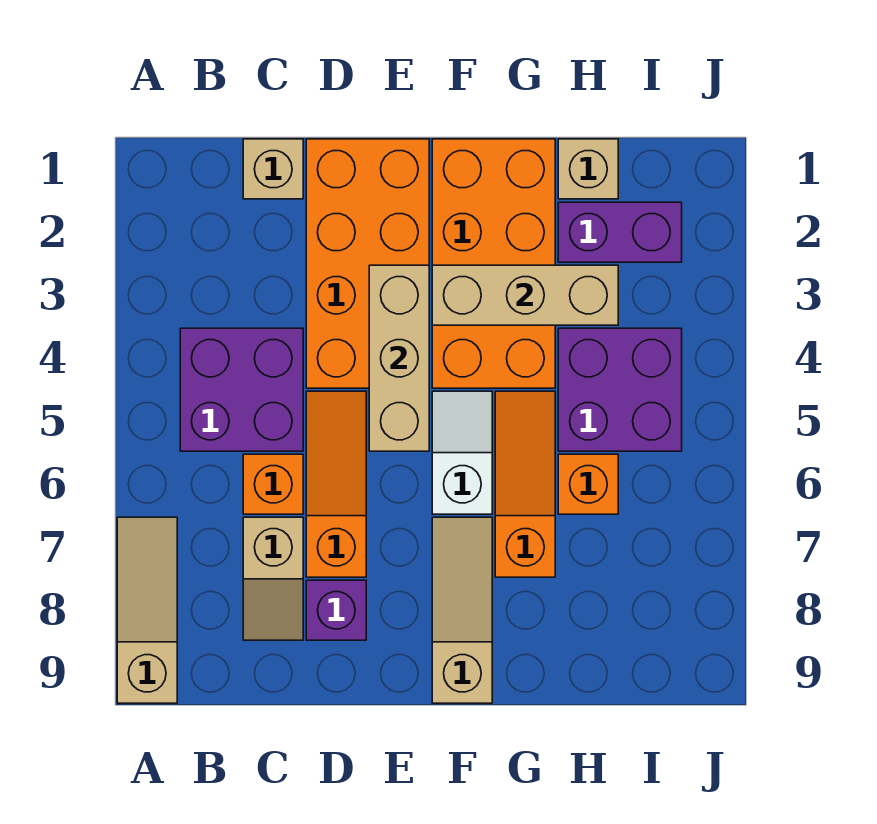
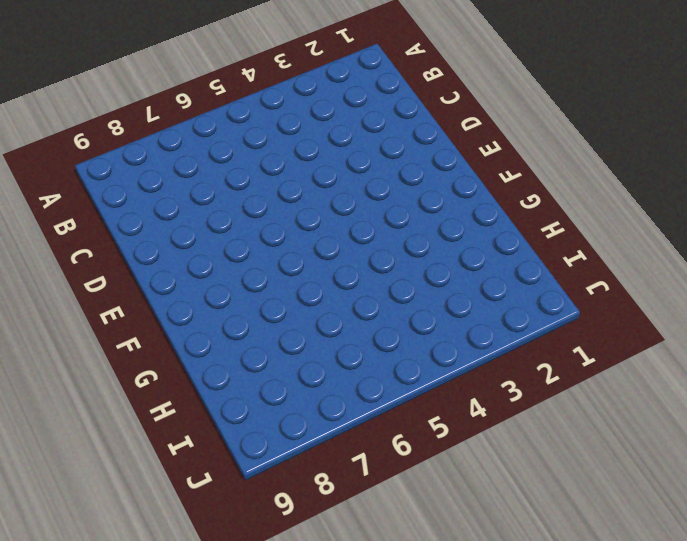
none -> tan slope A7:A9 level 1 top 9
none -> purple brick B4:C5 level 1
none -> tan brick C1 level 1

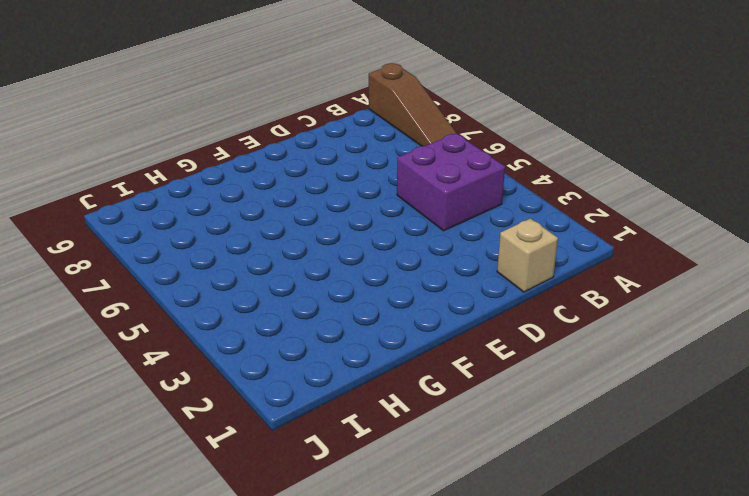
brown slope A7:A9 level 1 top 9 -> tan slope A7:A9 level 1 top 9
none -> orange brick C6 level 1
none -> tan slope C7:C8 level 1 top 7
none -> orange brick D1:E4 level 1

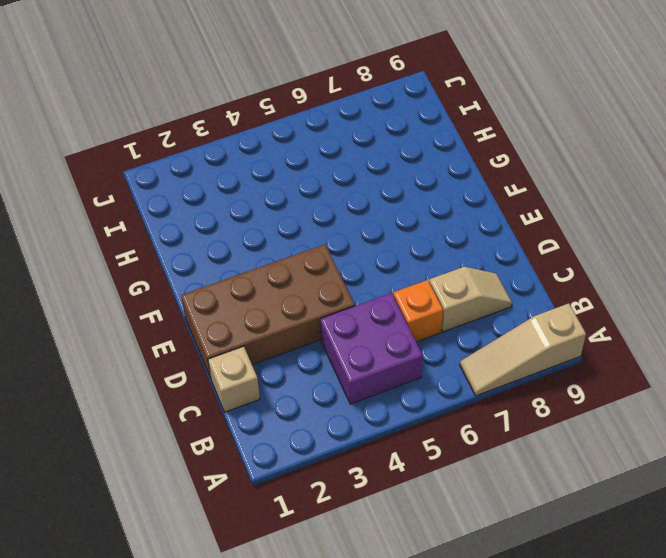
brown brick D1:E4 level 1 -> orange brick D1:E4 level 1
none -> orange slope D5:D7 level 1 top 7
none -> purple brick D8 level 1
none -> orange brick F1:G4 level 1

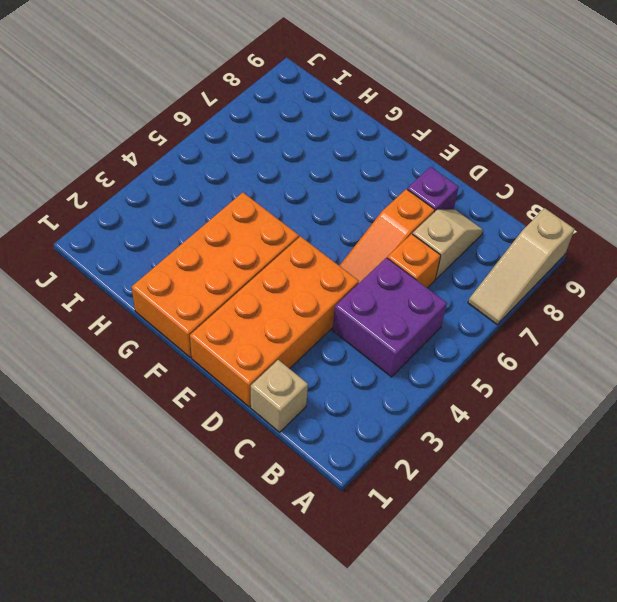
none -> white slope F5:F6 level 1 top 6
none -> tan slope F7:F9 level 1 top 9
none -> orange slope G5:G7 level 1 top 7

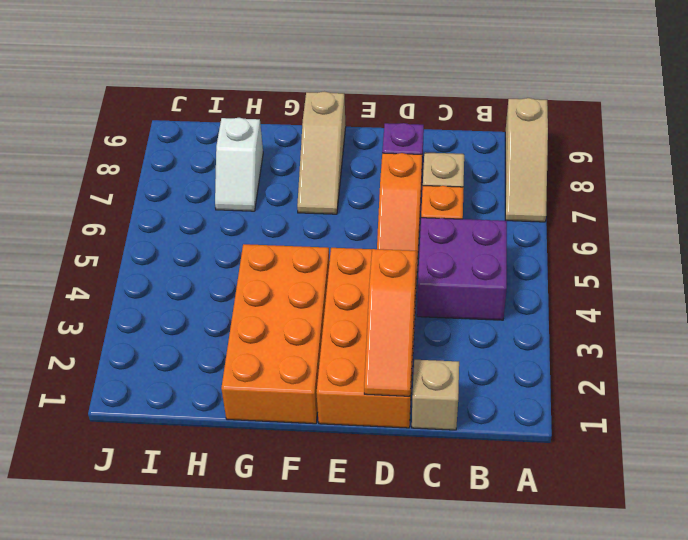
orange slope D1:D3 level 2 top 3 -> orange slope G5:G7 level 1 top 7
white slope H7:H8 level 1 top 8 -> white slope F5:F6 level 1 top 6
none -> tan brick H1 level 1
none -> purple brick H2:I2 level 1
none -> purple brick H4:I5 level 1

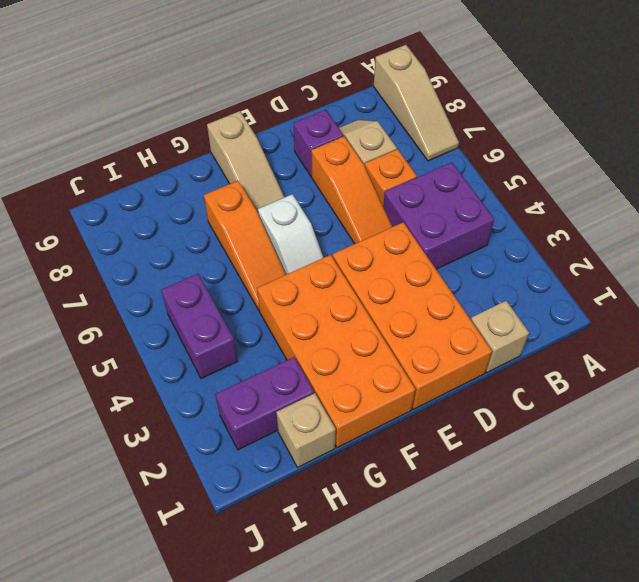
purple brick I4:I5 level 1 -> purple brick H4:I5 level 1
none -> orange brick H6 level 1
none -> tan brick E3:E5 level 2
none -> tan brick F3:H3 level 2

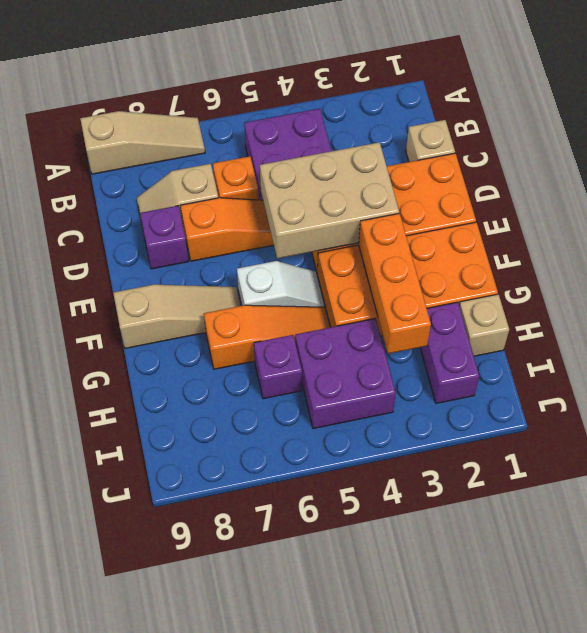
tan brick D3:E5 level 2 -> tan brick E3:E5 level 2
orange brick F3:H3 level 2 -> tan brick F3:H3 level 2
purple brick H6 level 1 -> orange brick H6 level 1

